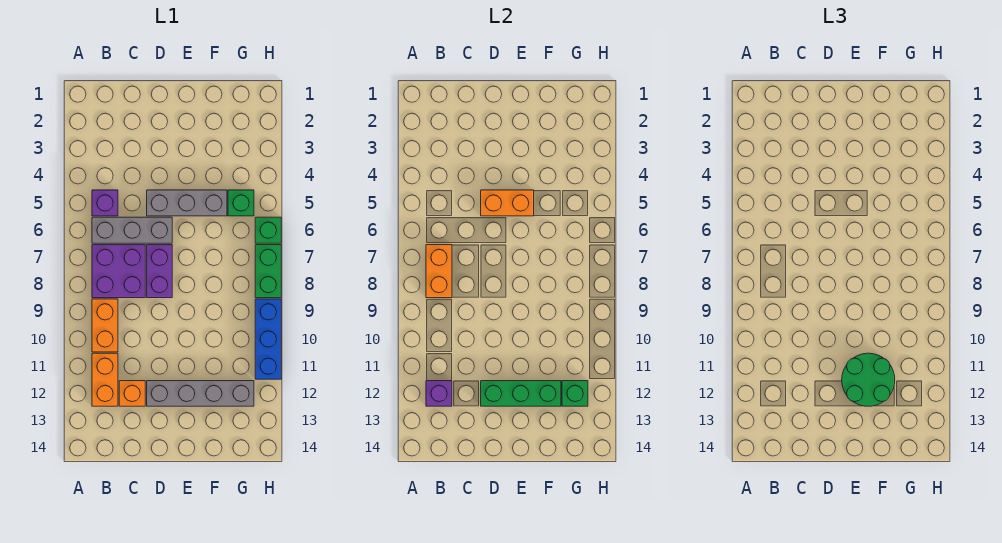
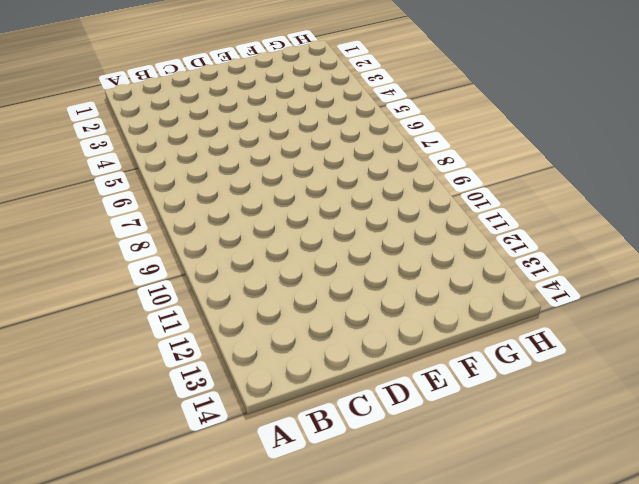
none -> purple brick B5 level 1
none -> grey brick B6:D6 level 1
none -> purple brick B7:C8 level 1

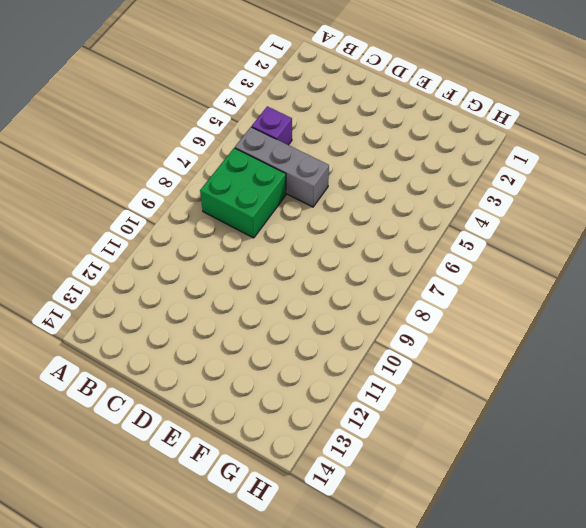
green brick B7:C8 level 1 -> purple brick B7:C8 level 1
none -> orange brick B9:B10 level 1
none -> orange brick B11:B12 level 1
none -> orange brick C12 level 1

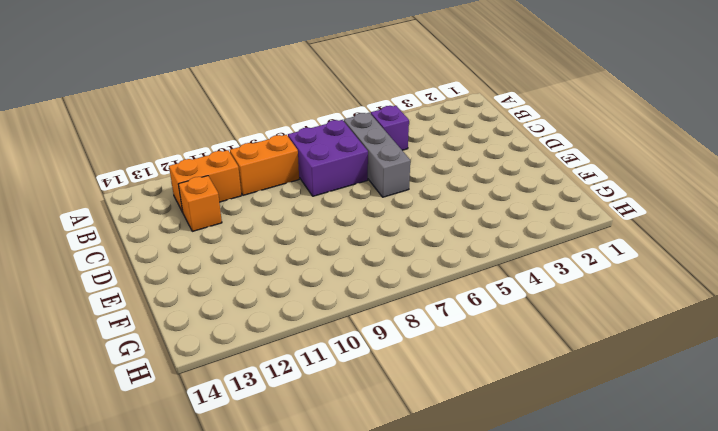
none -> grey brick D5:F5 level 1
none -> purple brick D7:D8 level 1
none -> grey brick D12:G12 level 1

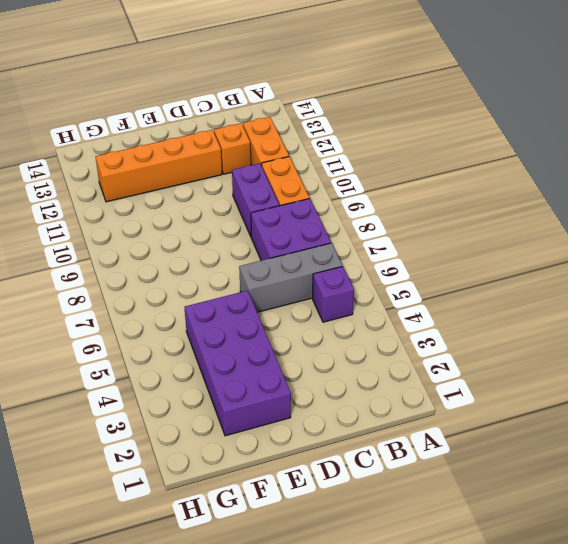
purple brick C9:C10 level 1 -> purple brick D7:D8 level 1
orange brick D12:G12 level 1 -> grey brick D12:G12 level 1
purple brick E2:F5 level 1 -> grey brick D5:F5 level 1
none -> green brick G5 level 1
none -> green brick H6 level 1
none -> green brick H7:H8 level 1

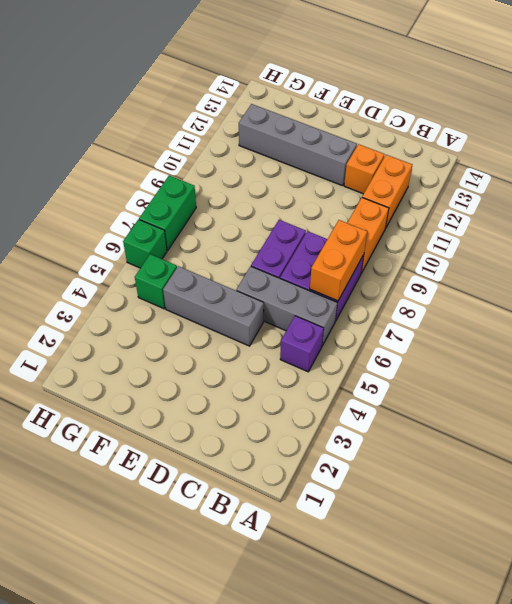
none -> blue brick H9:H11 level 1
none -> purple brick B12 level 2
none -> orange brick D5:E5 level 2

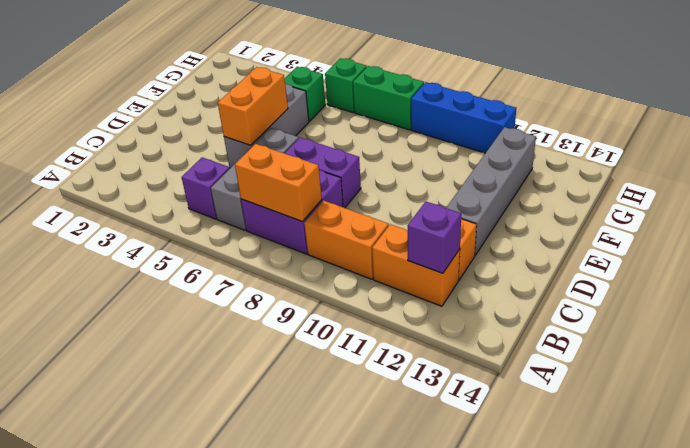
none -> green brick D12:F12 level 2
none -> green brick G12 level 2
none -> green round brick E11:F12 level 3

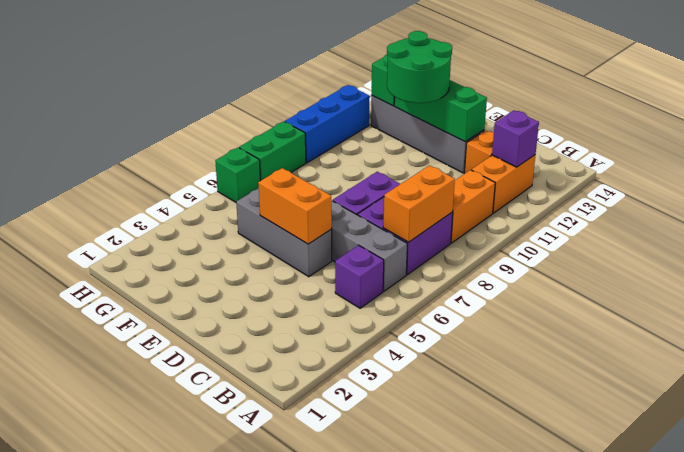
none -> green brick G5 level 1

